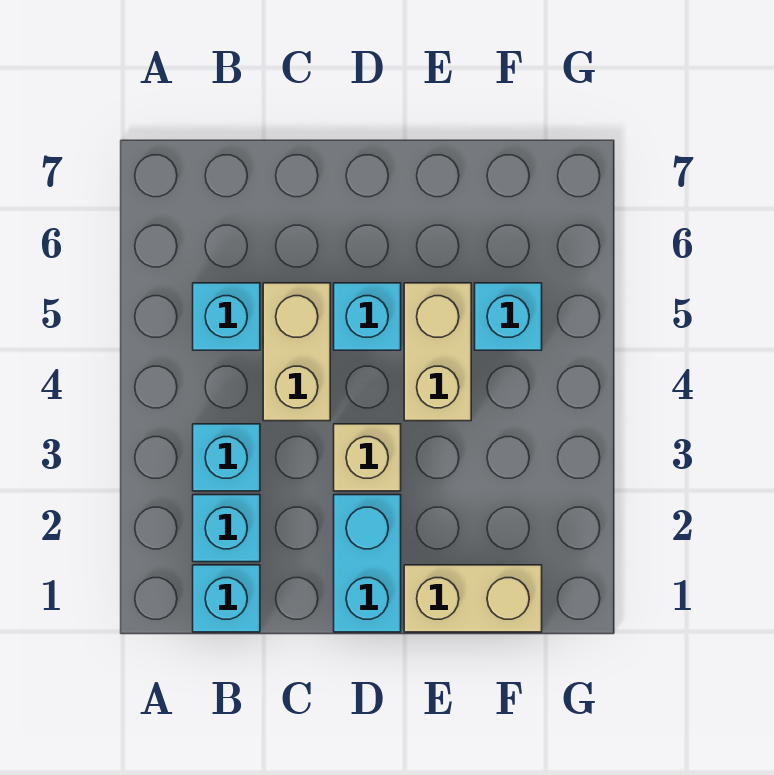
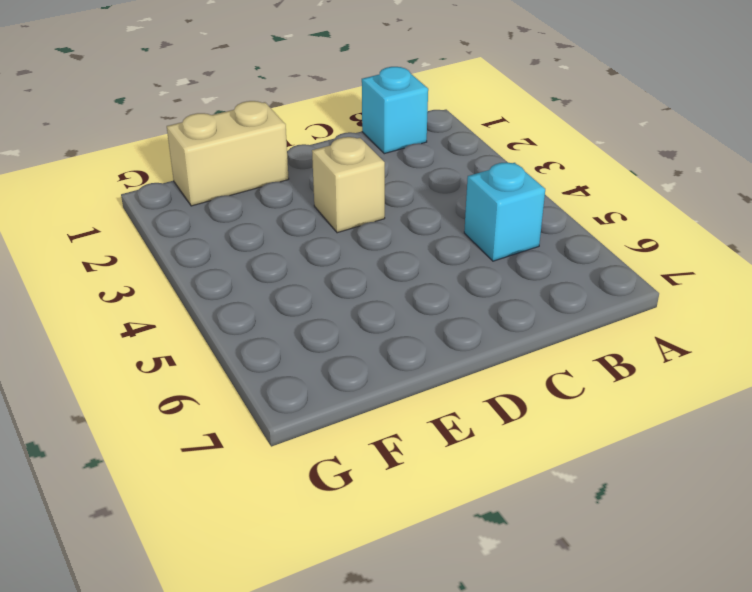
none -> cyan brick B2 level 1
none -> cyan brick B3 level 1

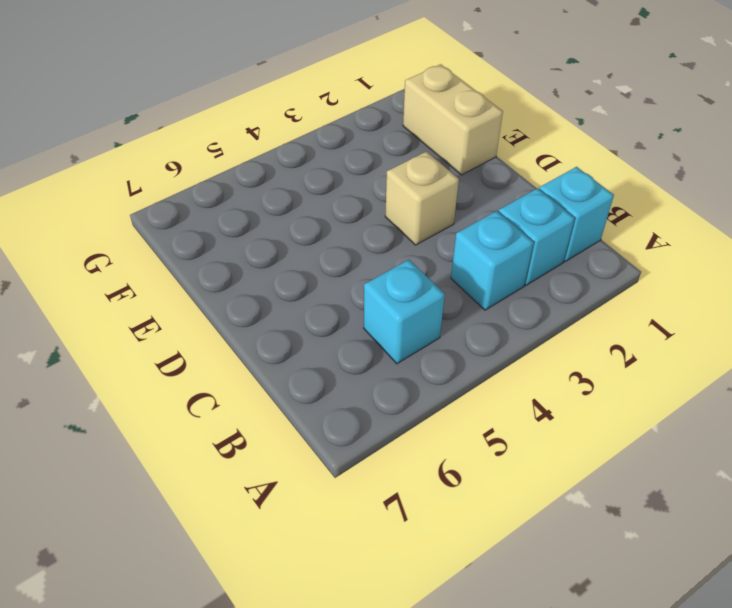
none -> tan brick C4:C5 level 1
none -> cyan brick D1:D2 level 1

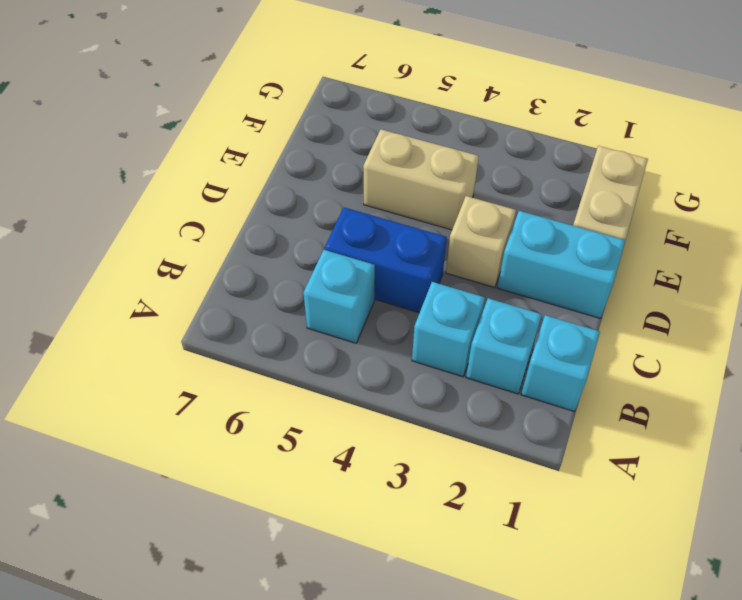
blue brick C4:C5 level 1 -> tan brick C4:C5 level 1
none -> cyan brick D5 level 1
none -> cyan brick F5 level 1

